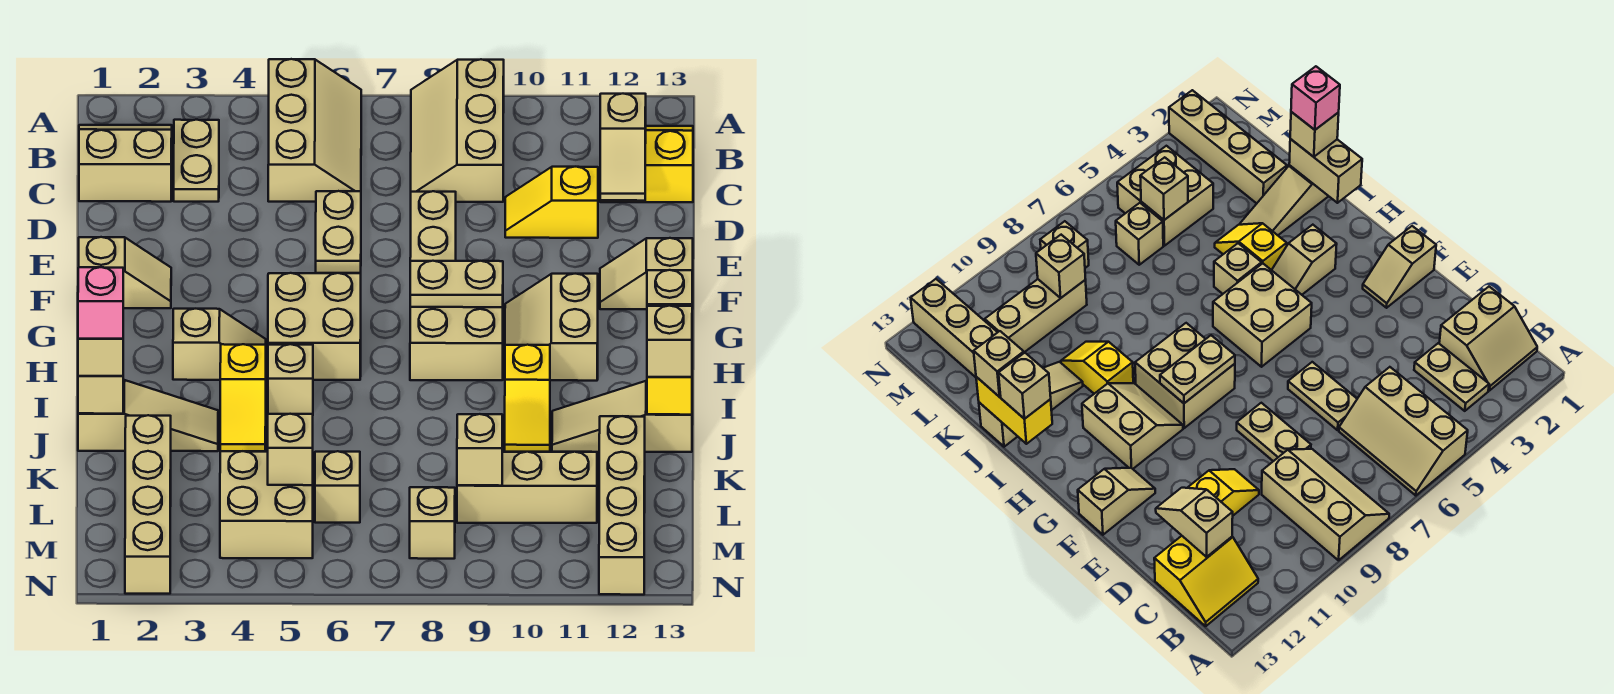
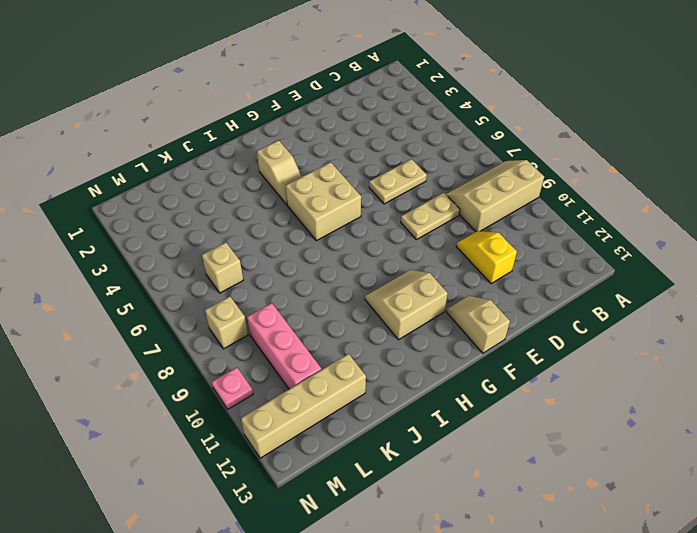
pink brick L9:L11 level 1 -> tan brick L9:L11 level 1
pink plate N10 level 1 -> none
none -> tan slope A5:C6 level 1 top 5
none -> tan slope B1:C2 level 1 top C
none -> tan plate B3:C3 level 1
none -> yellow slope B12:C13 level 1 top C

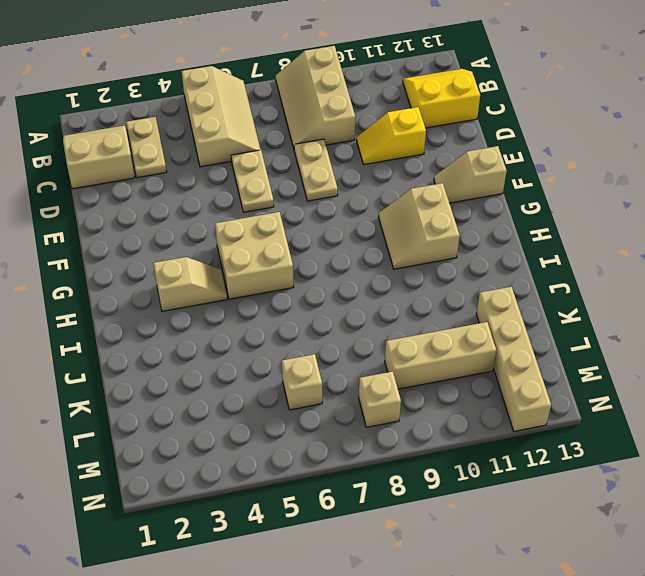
none -> tan slope F1:F2 level 1 top 1
none -> tan brick G8:H9 level 1
none -> yellow slope I4:J4 level 1 top I
none -> tan brick I5 level 1

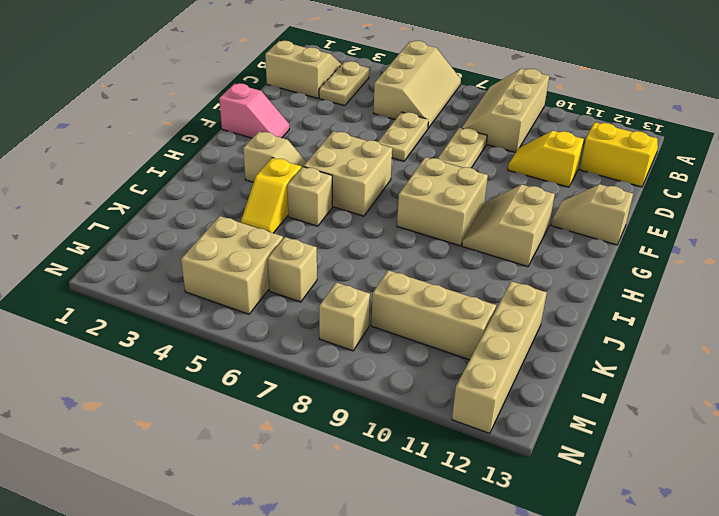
pink slope F1:F2 level 1 top 1 -> tan slope F1:F2 level 1 top 1
none -> yellow slope I10:J10 level 1 top I
none -> tan slope J1:J3 level 1 top 1
none -> tan slope J11:J13 level 1 top 13
none -> tan brick K2:N2 level 1

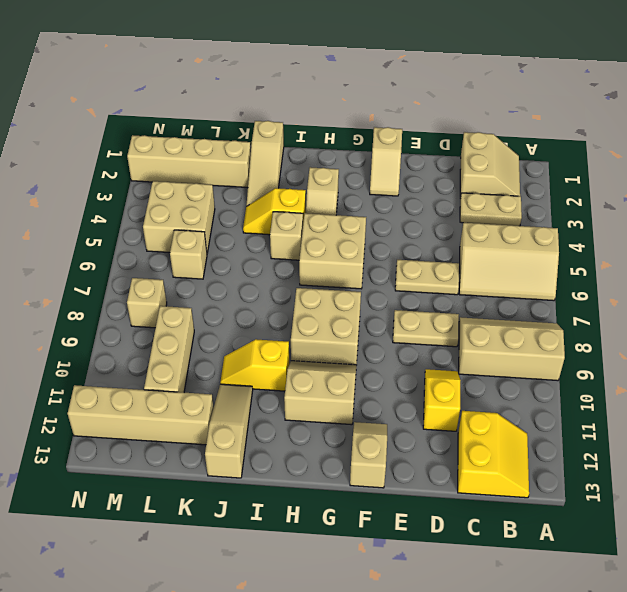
none -> tan slope C12:D12 level 2 top C
none -> tan plate G8:G9 level 2
none -> tan brick I1:J1 level 2
none -> yellow brick I13:J13 level 2

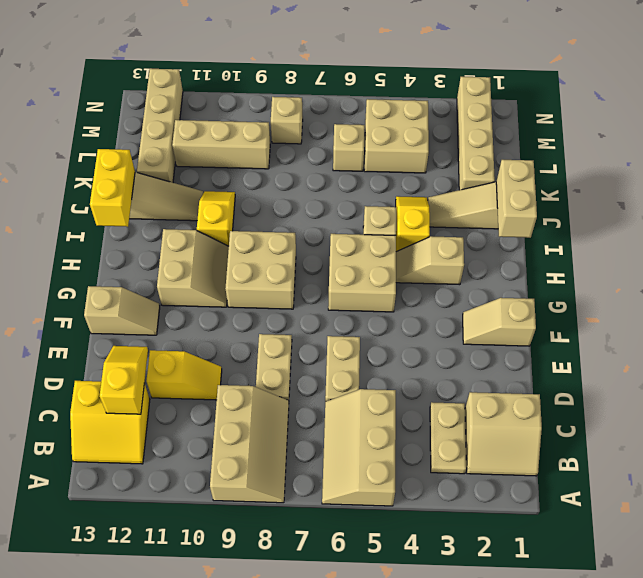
yellow slope C12:D12 level 2 top C -> tan slope C12:D12 level 2 top C
none -> tan plate G8:G9 level 2
none -> tan brick L5 level 2
none -> tan brick L9 level 2
none -> tan brick I13 level 3

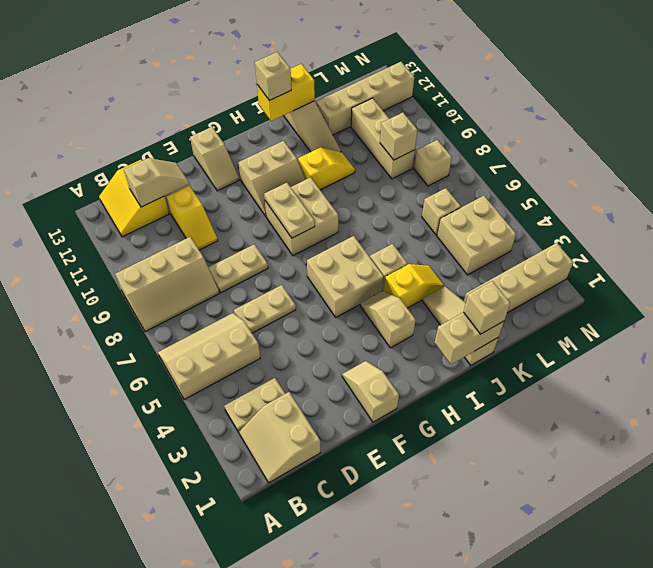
none -> tan brick L5 level 2
none -> tan brick J13 level 3
none -> pink brick J1 level 4

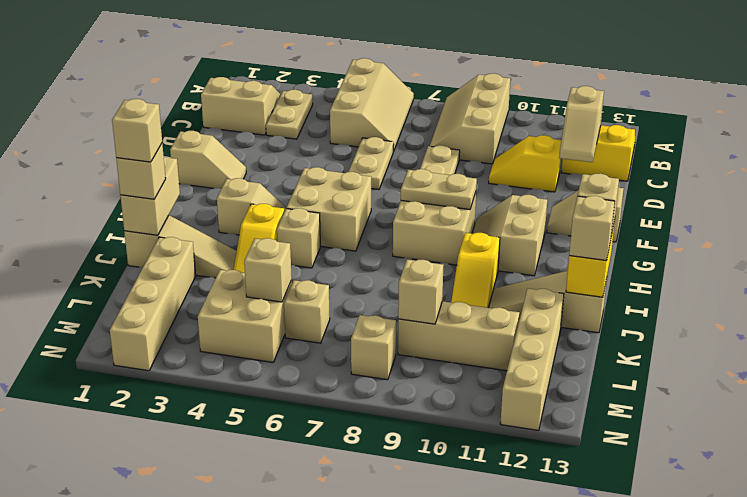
tan brick J1 level 4 -> pink brick J1 level 4

